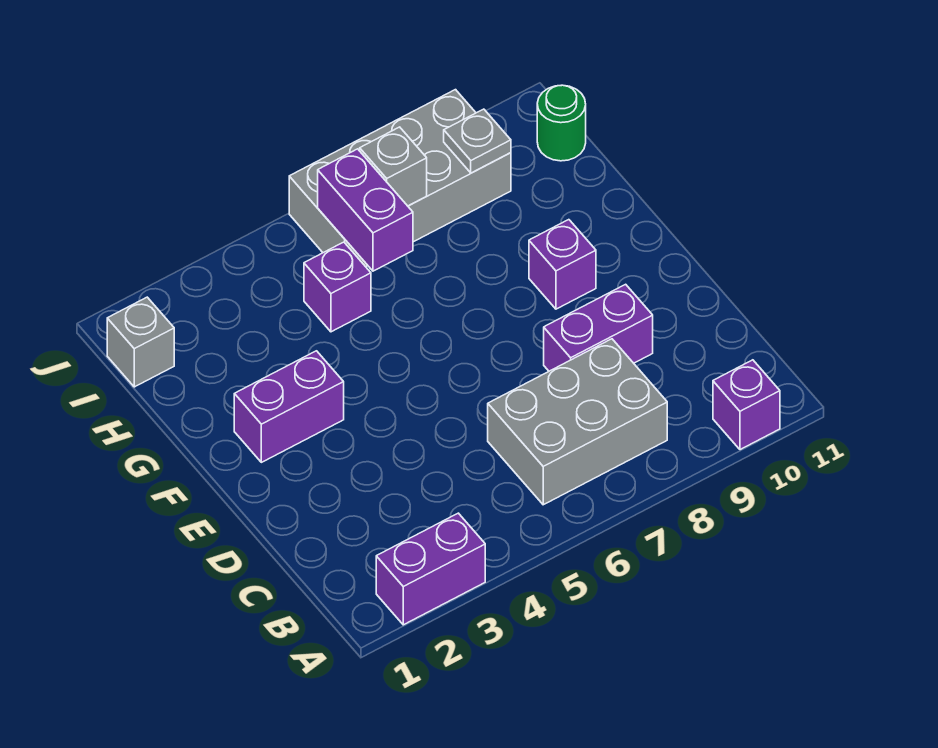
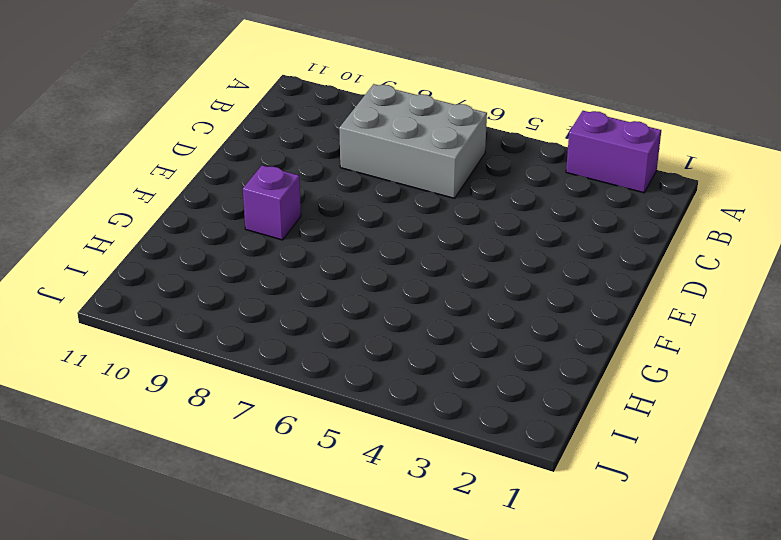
none -> purple brick A10 level 1
none -> purple brick D8:D9 level 1
none -> purple brick F2:F3 level 1

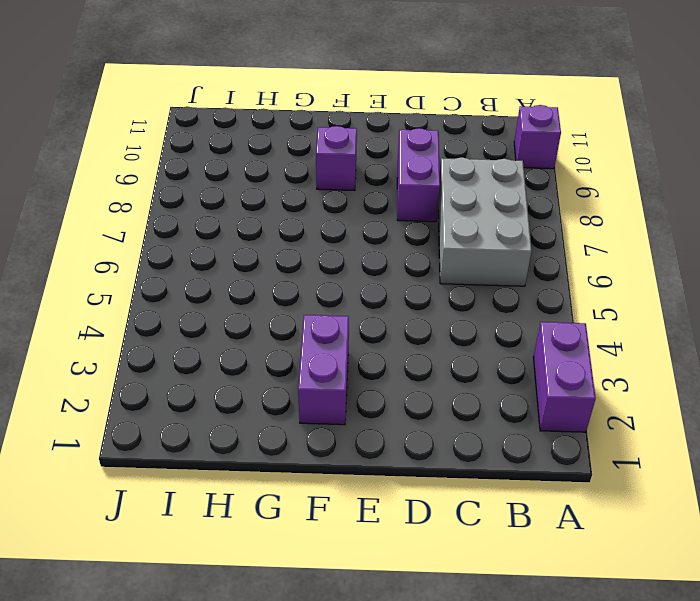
none -> purple brick H5 level 1
none -> grey brick I1 level 1
none -> grey brick I6:J9 level 1

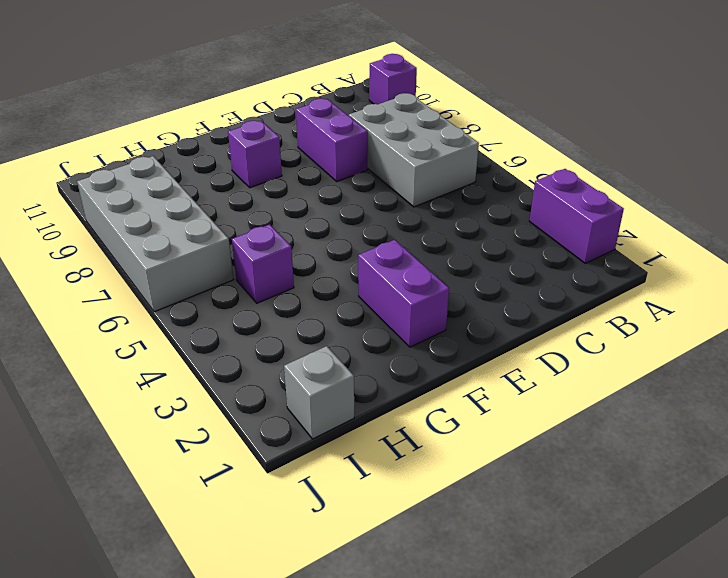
none -> green round brick I11 level 1
none -> purple brick H6:I6 level 2
none -> grey brick I7 level 2

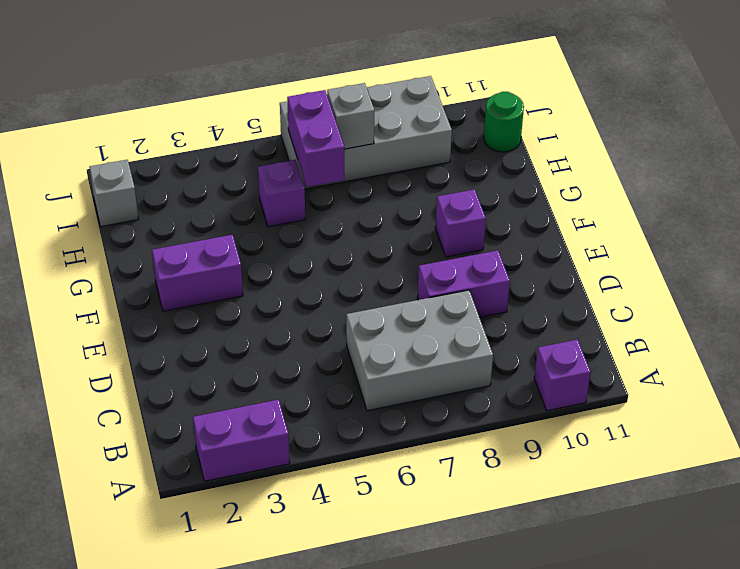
none -> grey plate I9 level 2

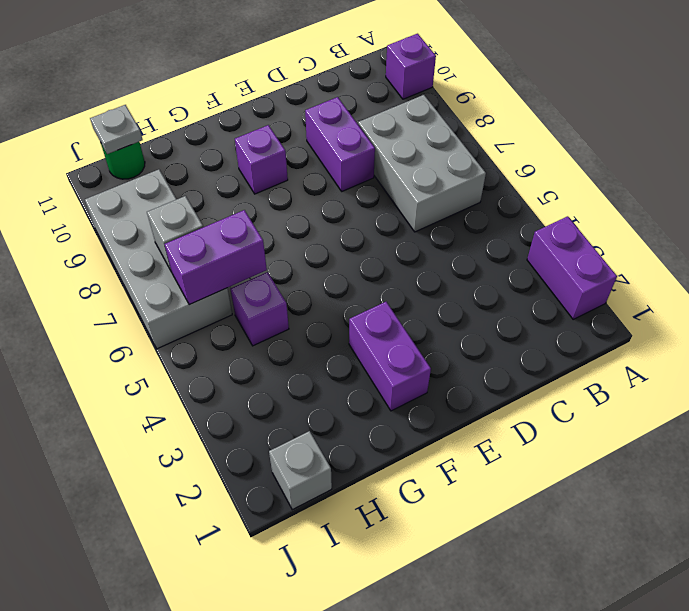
grey plate I11 level 2 -> grey plate I9 level 2

